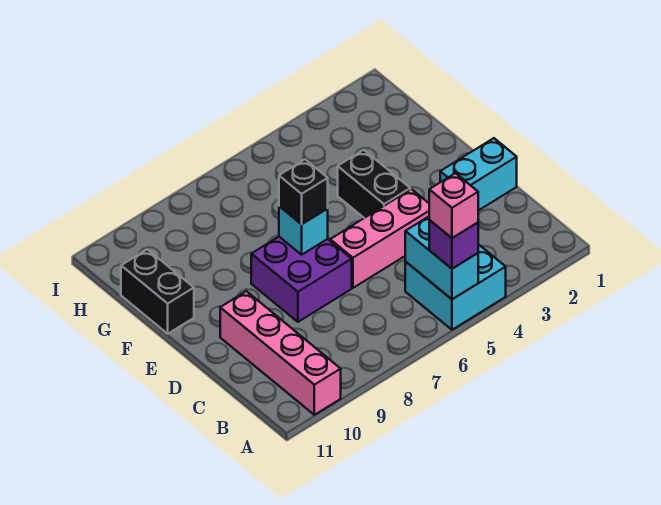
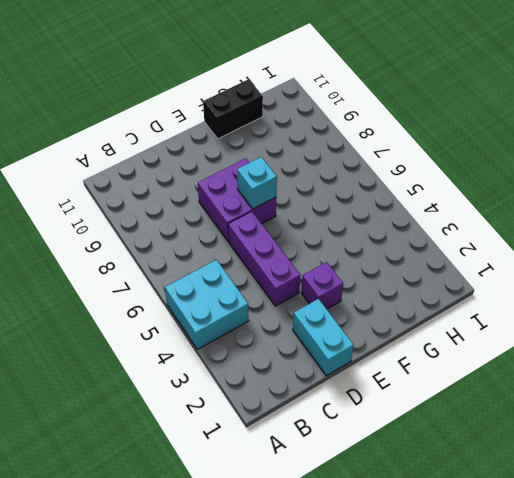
purple brick D4:D6 level 1 -> pink brick D4:D6 level 1
purple brick E3 level 1 -> purple brick A5 level 3
none -> pink brick A10:D10 level 1
none -> black brick E4:F4 level 1
none -> cyan brick A5:B5 level 2

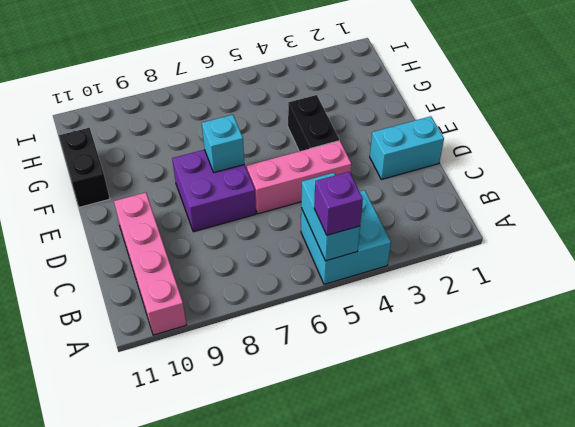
none -> black brick E7 level 3
none -> pink brick A5 level 4

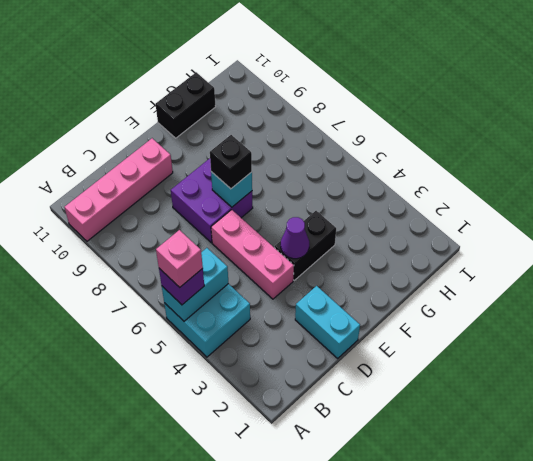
purple cone E4 level 2 -> none

